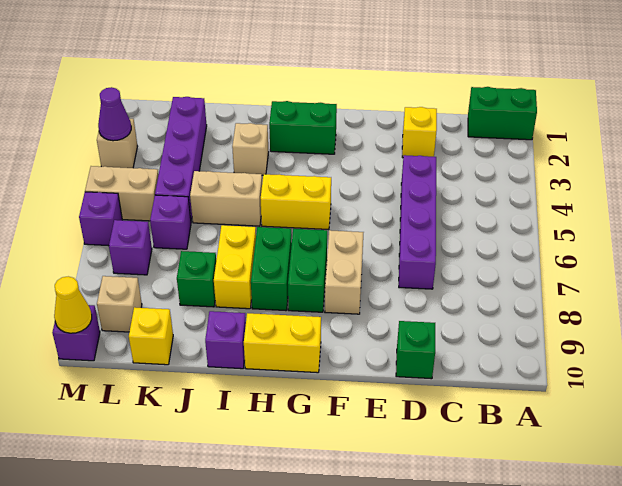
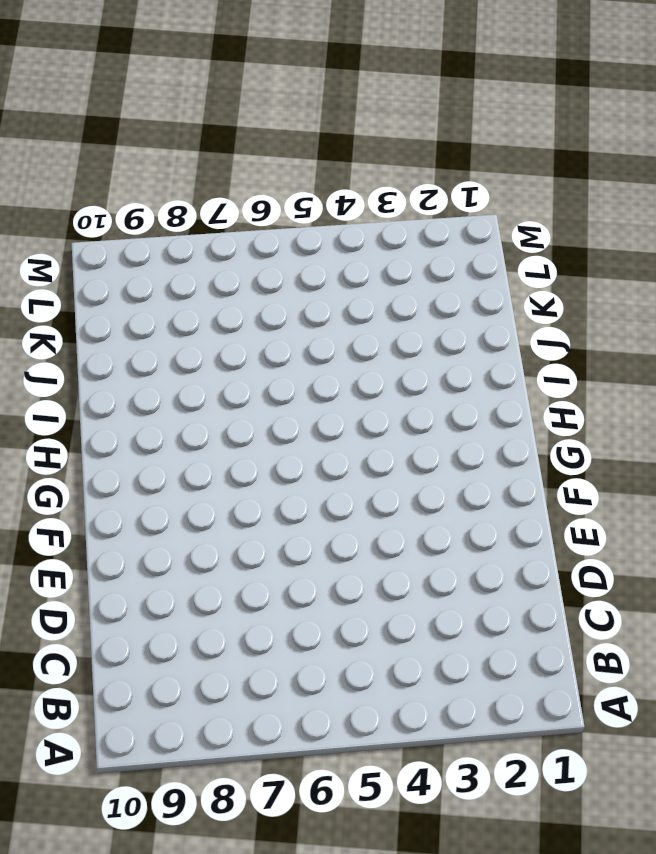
none -> green brick A1:B1 level 1
none -> yellow brick D2 level 1
none -> purple brick D4:D7 level 1

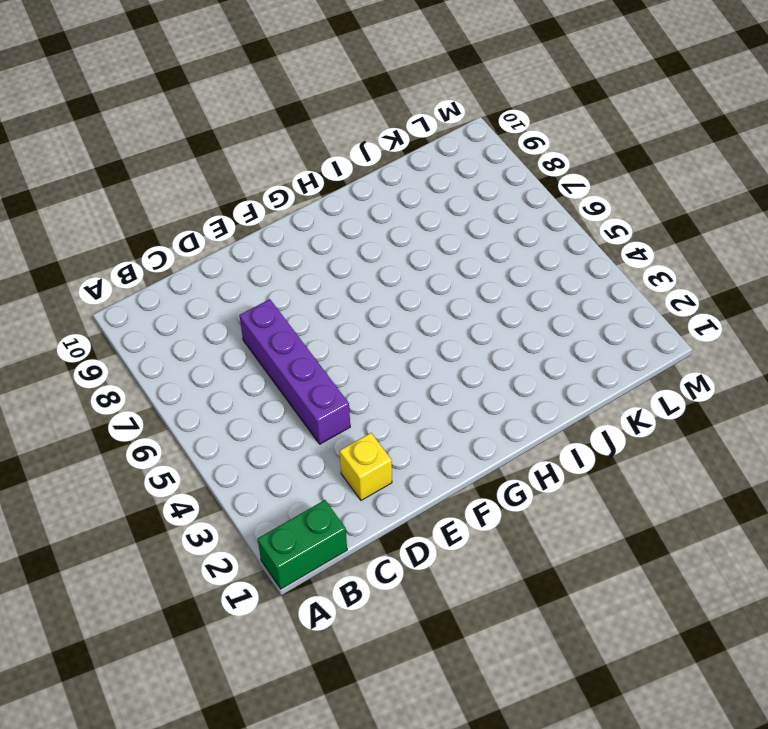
none -> green brick D10 level 1
none -> tan brick F7:F8 level 1
none -> green brick G2:H2 level 1

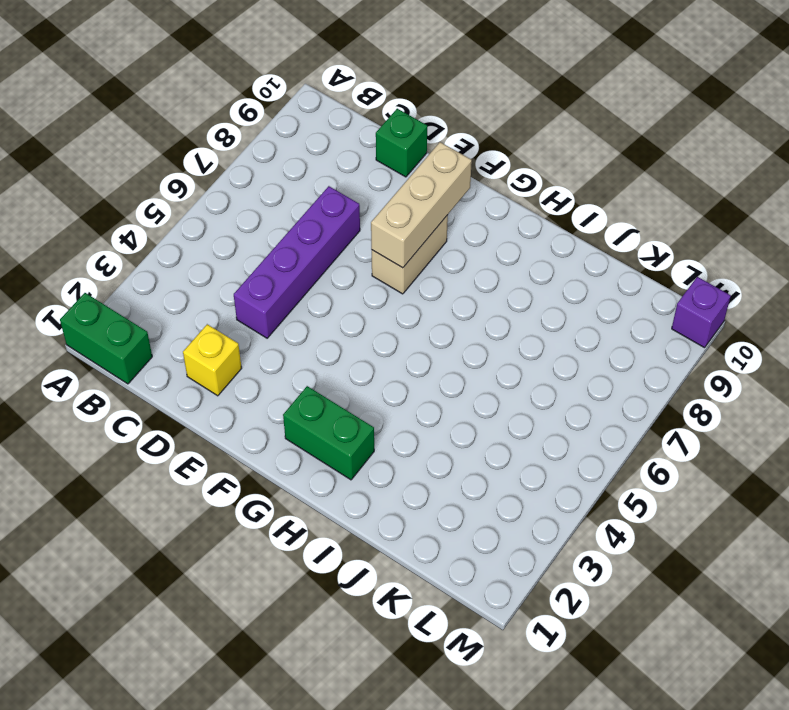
tan brick F7:F9 level 2 -> none
none -> yellow brick G5:H5 level 1
none -> green brick G7:G8 level 1
none -> yellow brick G10:H10 level 1

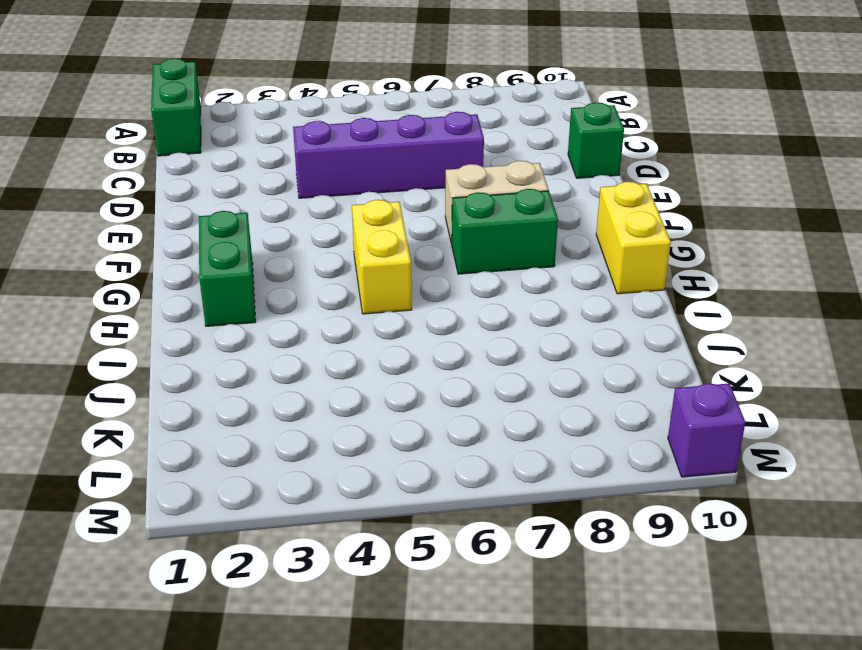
none -> yellow brick D2 level 1
none -> green brick H7:H8 level 1
none -> tan brick I3 level 1

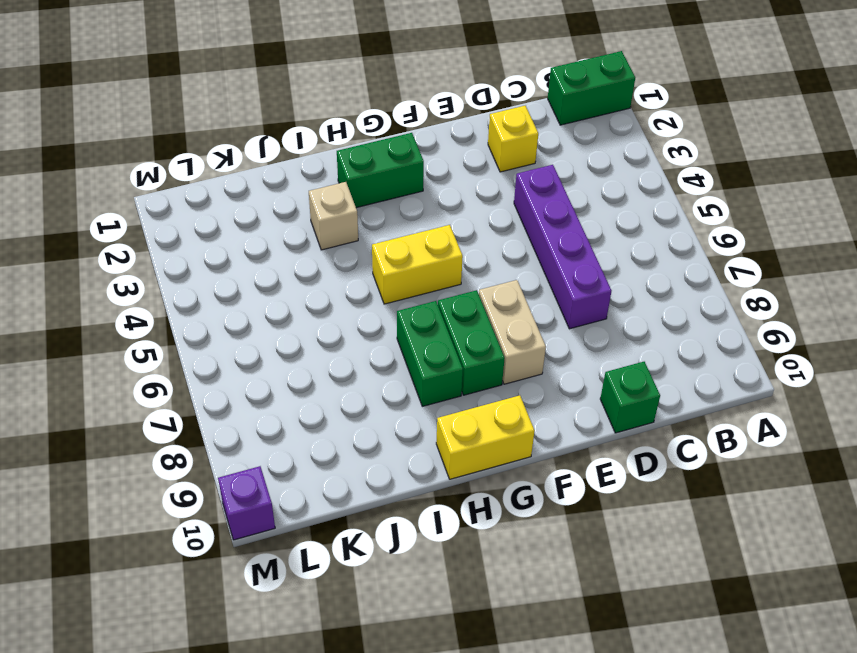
none -> tan brick I5:J5 level 1
none -> yellow brick I7:I8 level 1
none -> purple brick I10 level 1

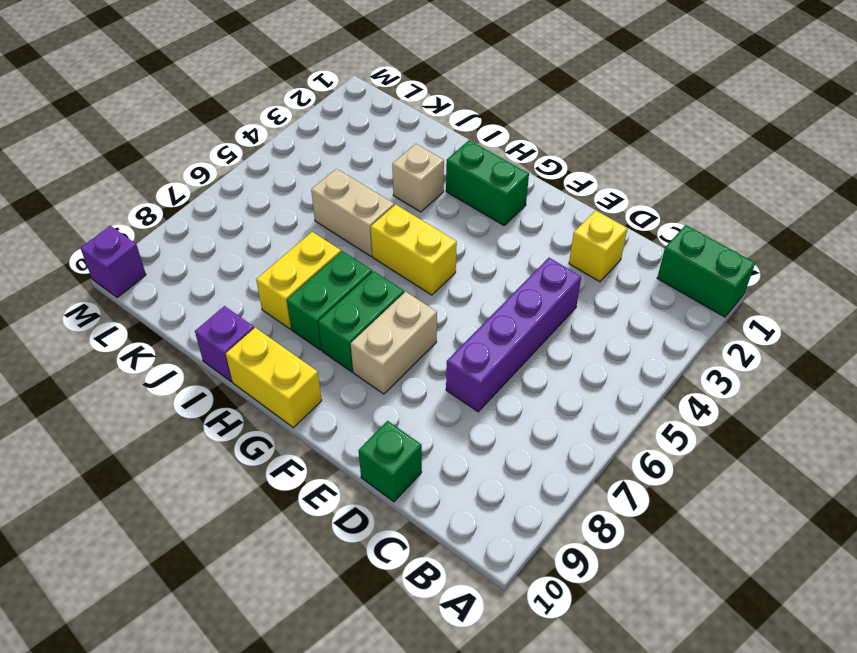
none -> green brick J8 level 1
none -> purple brick K2:K5 level 1
none -> purple brick K6 level 1

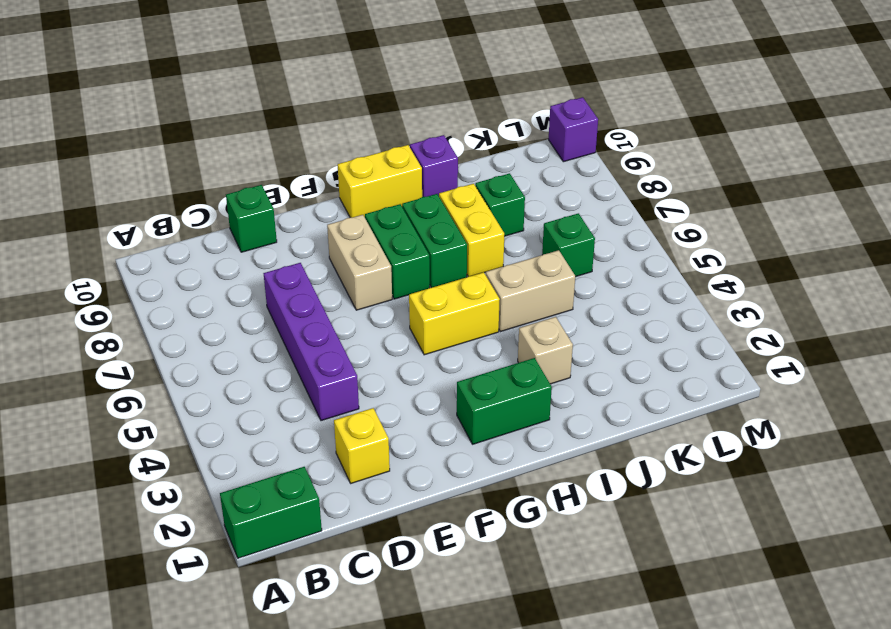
green brick K6 level 1 -> purple brick K6 level 1
none -> purple brick K2:K5 level 1
none -> yellow brick K10 level 1
none -> tan brick L5:M5 level 1

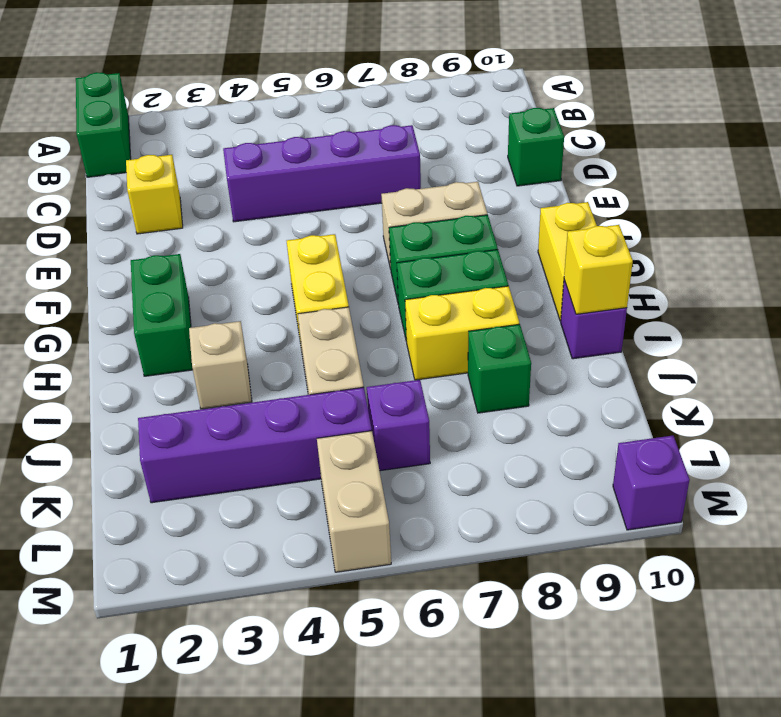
yellow brick I10 level 2 -> yellow brick K10 level 1
none -> purple brick L7 level 1
none -> tan brick L9 level 1
none -> tan brick M3 level 1

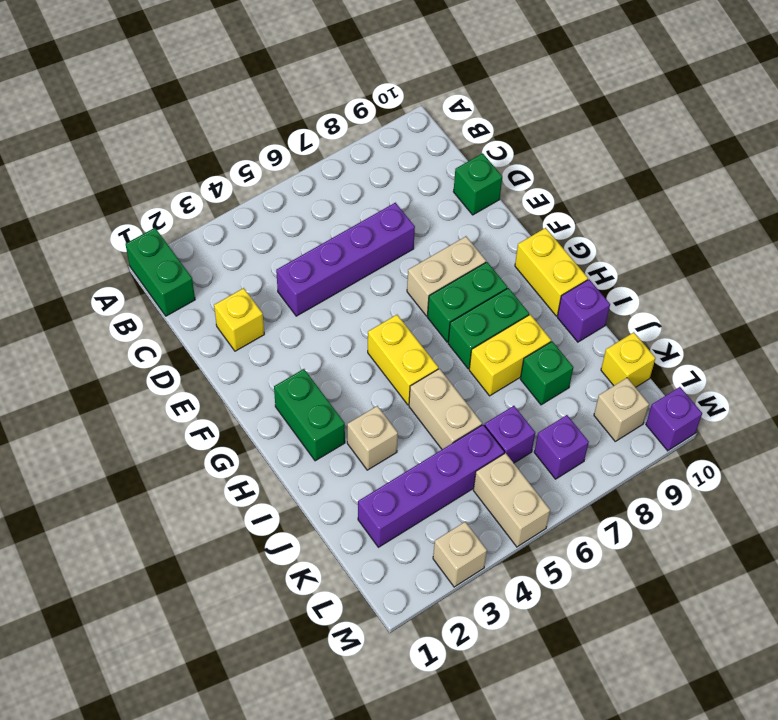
none -> purple brick M6 level 1
none -> purple cone M3 level 2
none -> yellow cone M10 level 2

